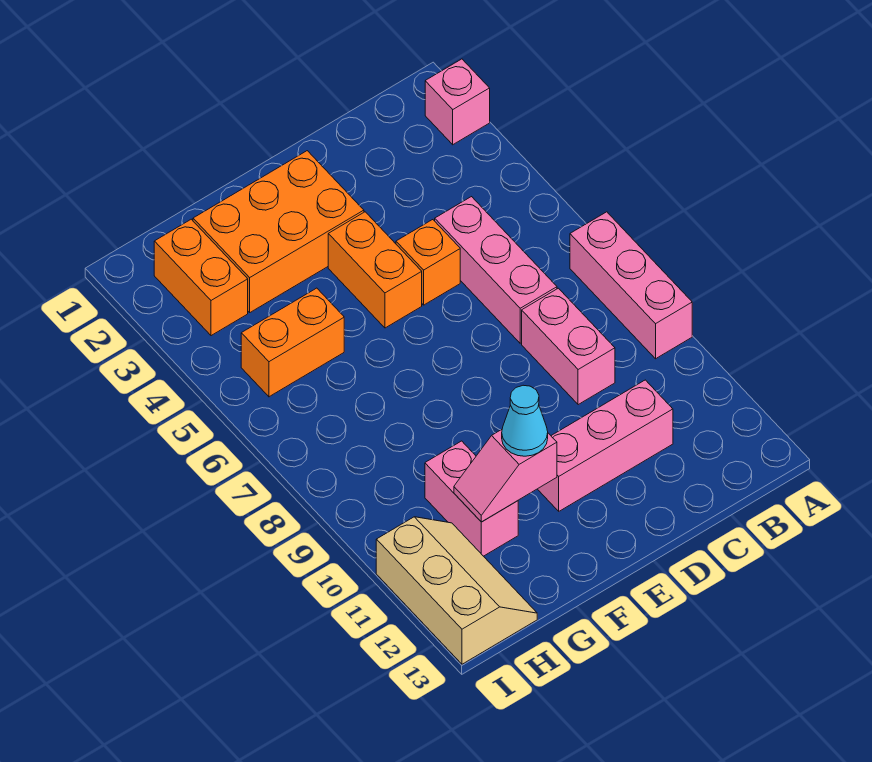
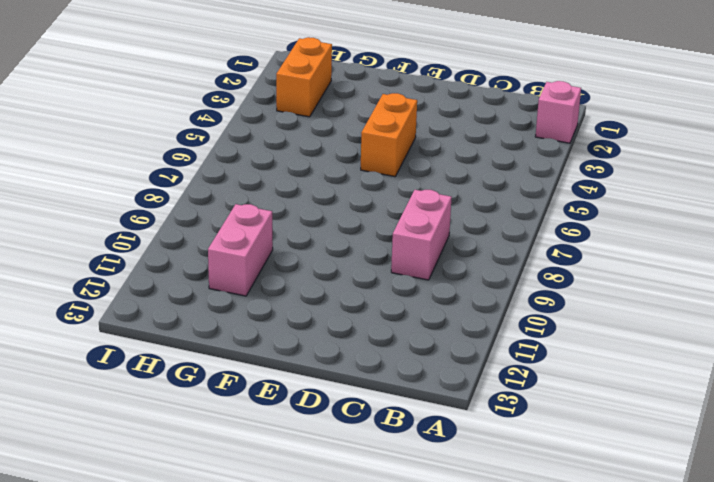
none -> pink brick A7:A9 level 1
none -> pink brick C5:C7 level 1
none -> pink brick C11:E11 level 1

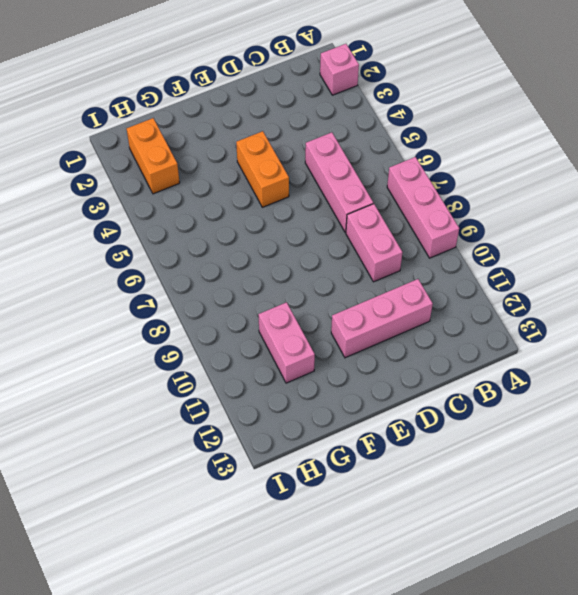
none -> orange brick D5 level 1
none -> orange brick E2:G3 level 1
none -> orange brick G5:H5 level 1

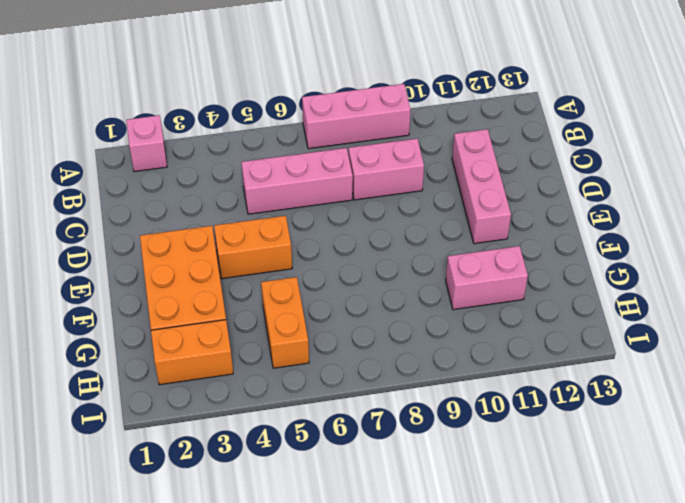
none -> orange brick D5 level 1
none -> tan slope H11:I13 level 1 top I
none -> pink slope F11:G11 level 2 top F

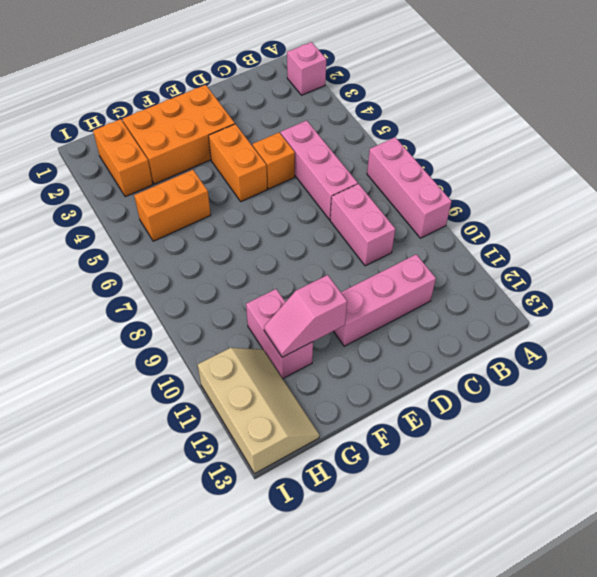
none -> cyan cone F11 level 3

